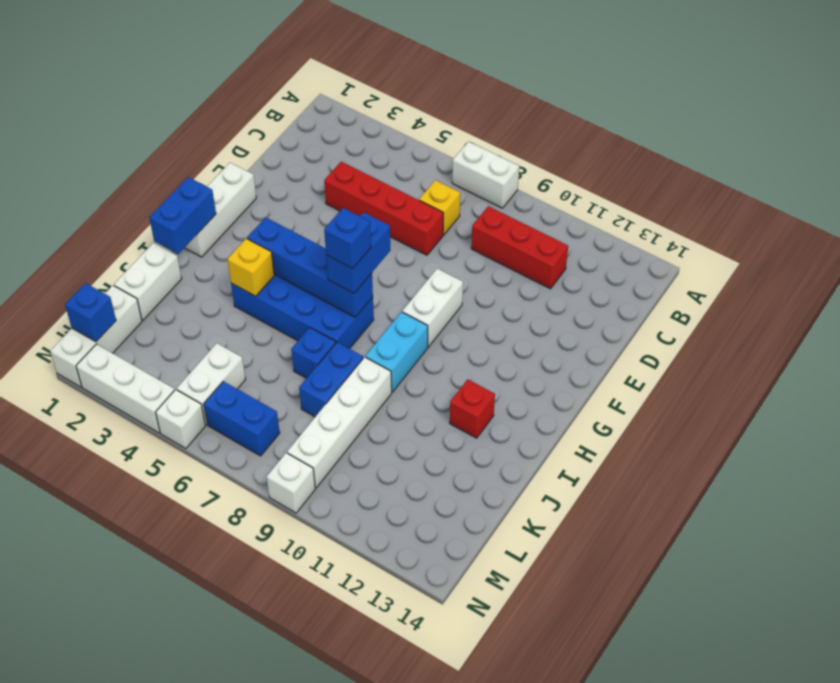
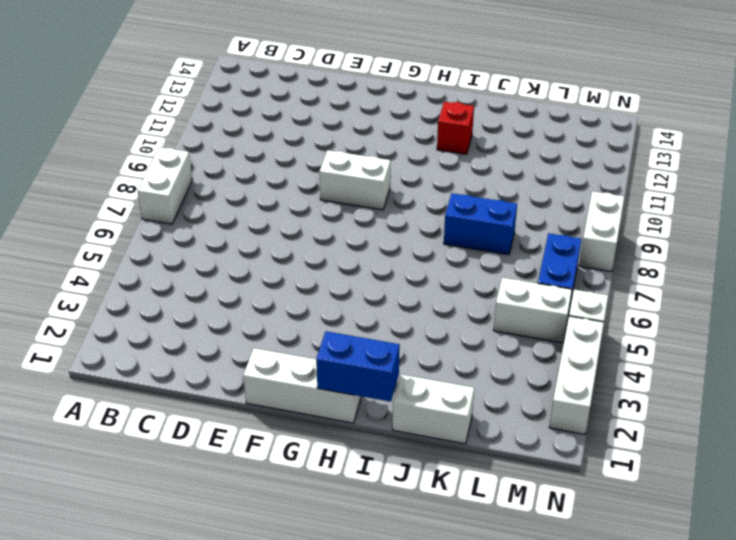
white brick N8:N9 level 1 -> white brick N9 level 1
none -> yellow brick C7 level 1
none -> red brick C9:C11 level 1
none -> red brick D4:D7 level 1

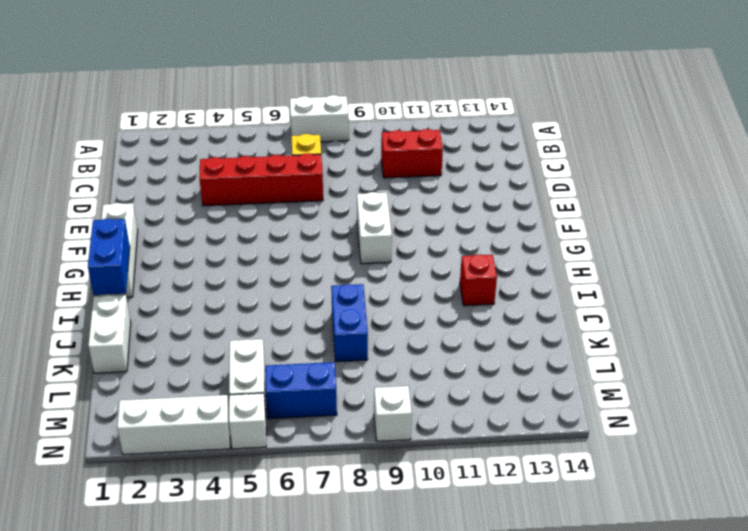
red brick C10:C11 level 1 -> red brick C9:C11 level 1
none -> blue brick H4:I7 level 1
none -> cyan brick H9:I9 level 1
none -> blue brick J7 level 1

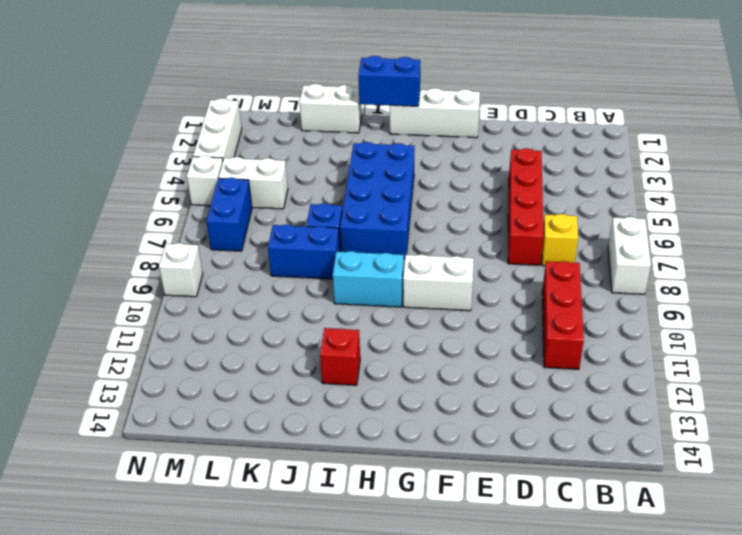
none -> white brick J9:M9 level 1
none -> white brick L1:N1 level 1
none -> blue brick H4:H7 level 2

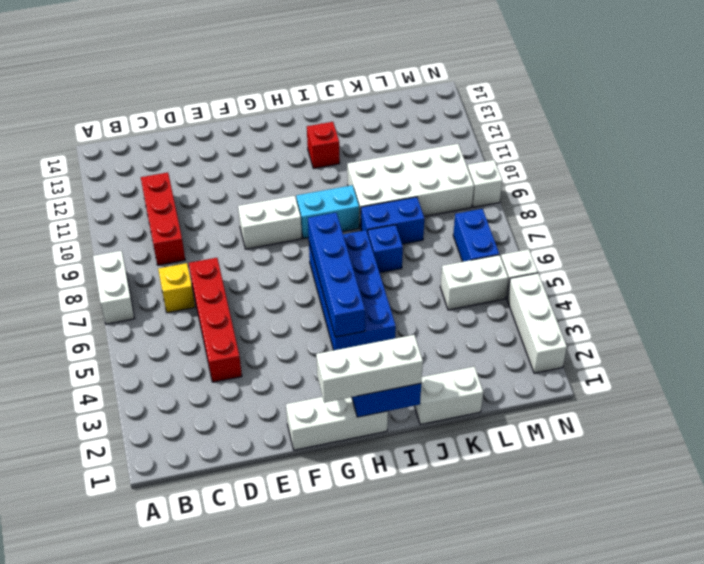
white brick G1:I1 level 3 -> white brick L1:N1 level 1
white brick J9:M10 level 1 -> white brick J9:M9 level 1
none -> yellow brick I4 level 2
none -> blue brick M1 level 2
none -> blue brick G7:H7 level 3

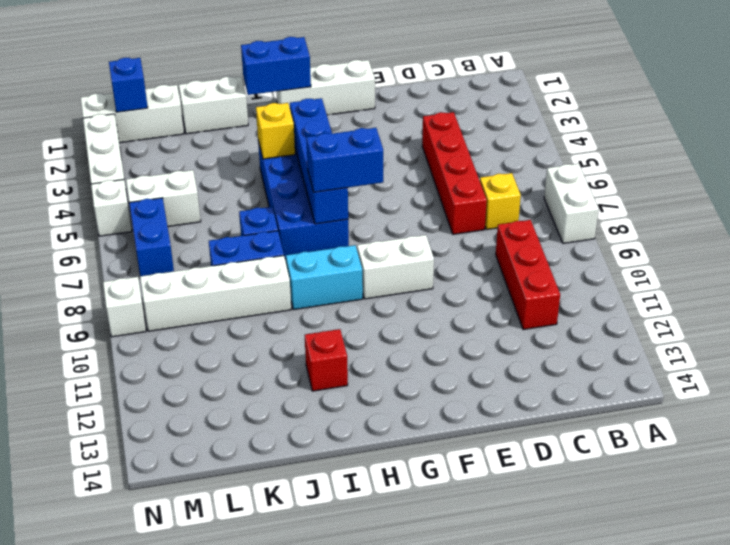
none -> blue brick H7 level 4

